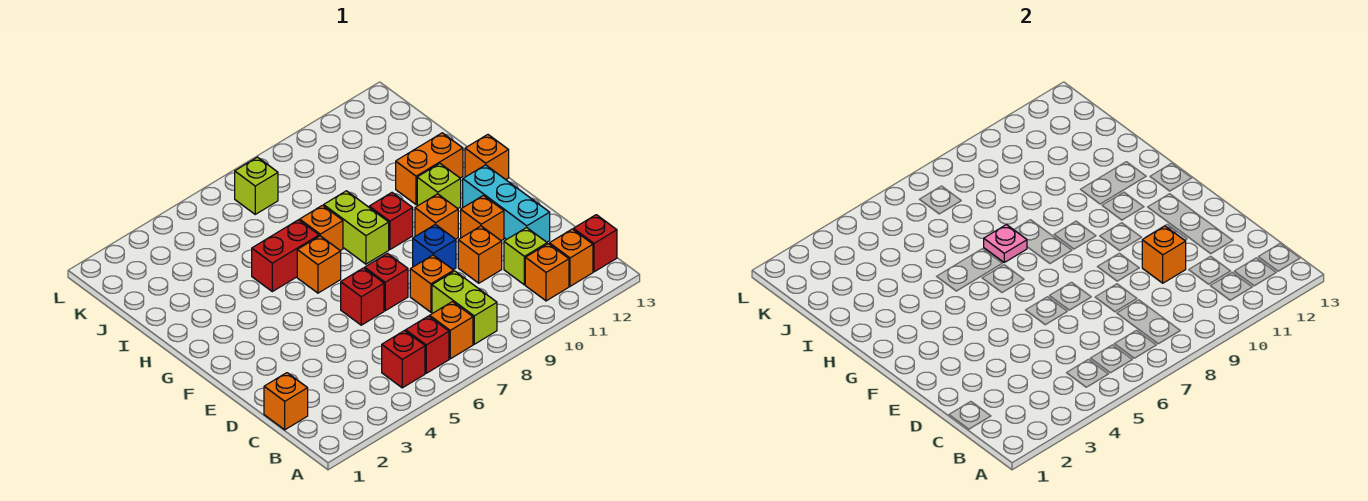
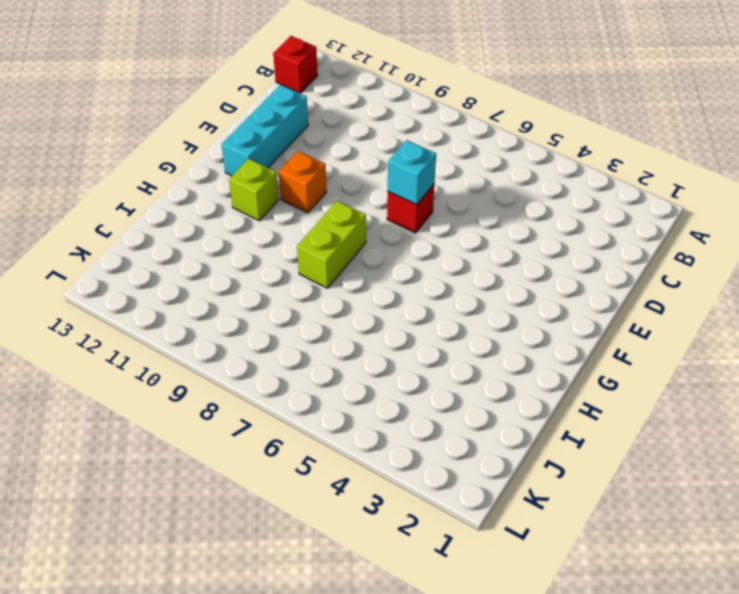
cyan brick E7 level 2 -> none
none -> red brick B5 level 1
none -> red brick B6 level 1
none -> orange brick B7 level 1

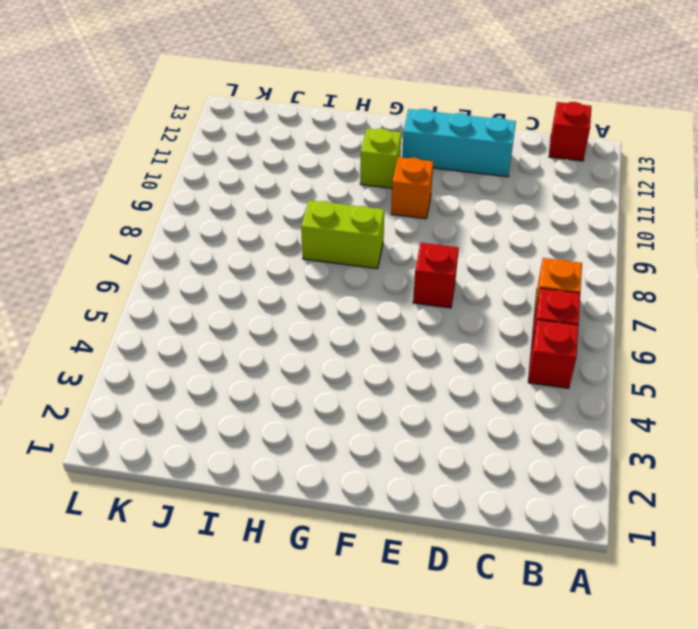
none -> lime brick B8:C8 level 1
none -> orange brick B11 level 1
none -> orange brick B12 level 1

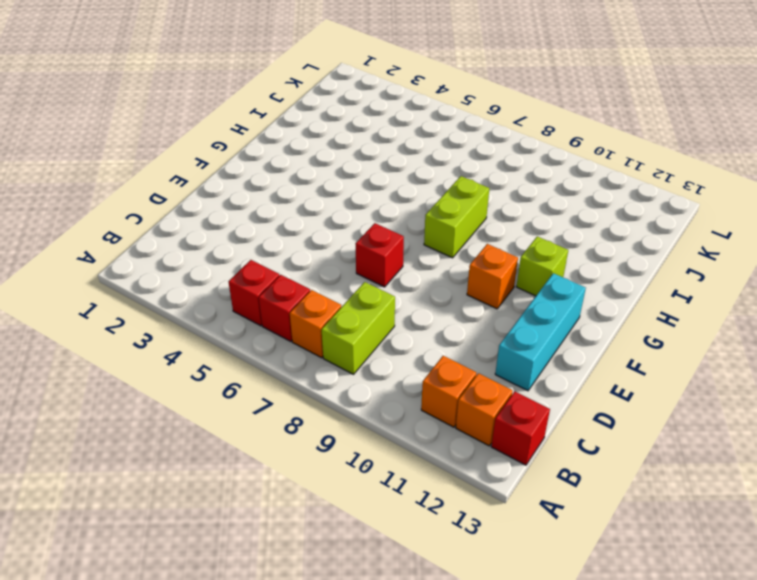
none -> orange brick C1 level 1
none -> lime brick C11 level 1
none -> orange brick D8 level 1

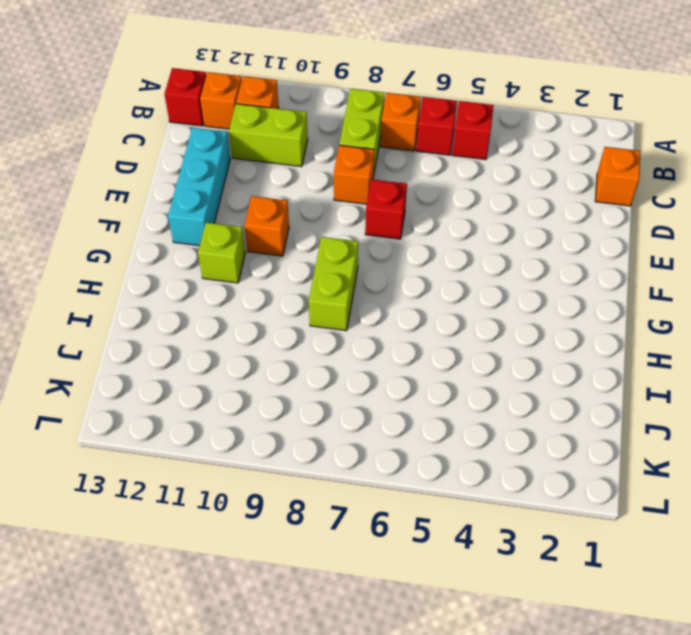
lime brick C10:C11 level 1 -> lime brick C11 level 1
none -> orange brick D10 level 1
none -> red brick E6 level 1
none -> blue brick E9 level 1

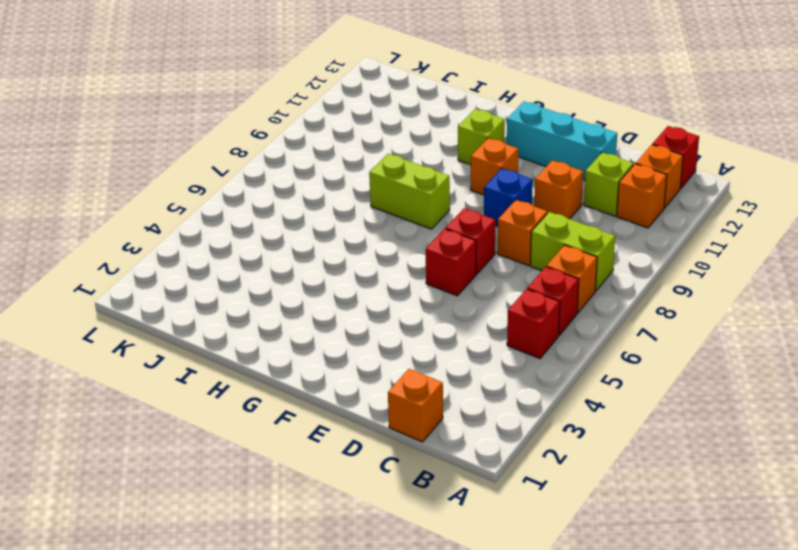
none -> orange brick E11 level 1
none -> orange brick G6 level 1
none -> red brick G9 level 1

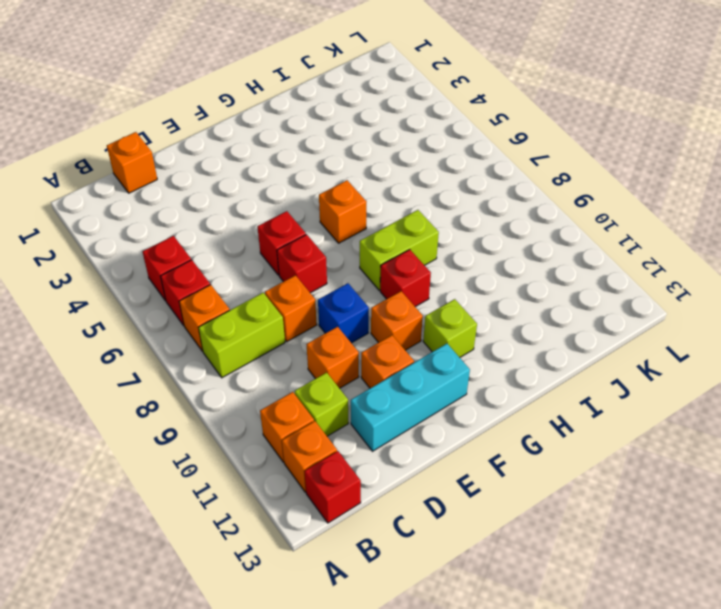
none -> orange brick G13 level 1
none -> red brick H5:H6 level 1
none -> orange brick H7 level 1

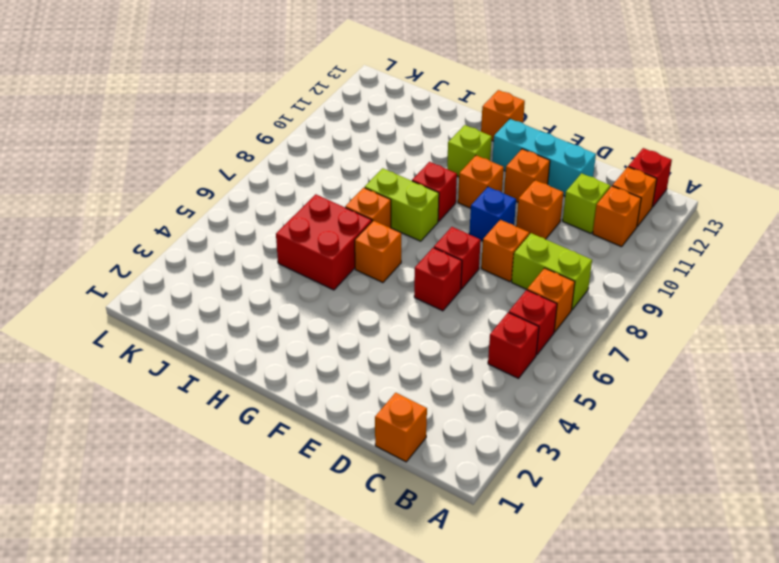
red brick H5:I6 level 1 -> red brick H5:H6 level 1
none -> orange brick H11:H12 level 1
none -> lime brick K7 level 1
none -> orange brick D10 level 2

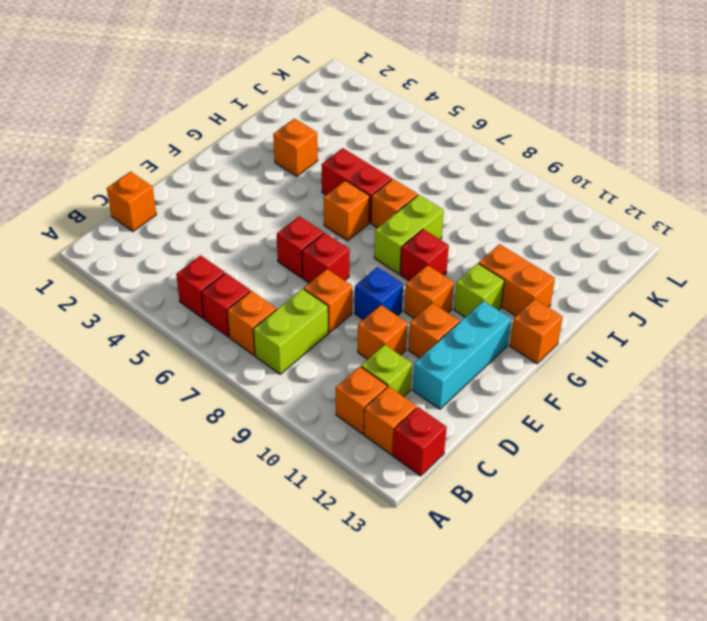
orange brick H3 level 1 -> orange brick D10 level 2
none -> lime brick K7 level 1
none -> pink plate H7 level 2

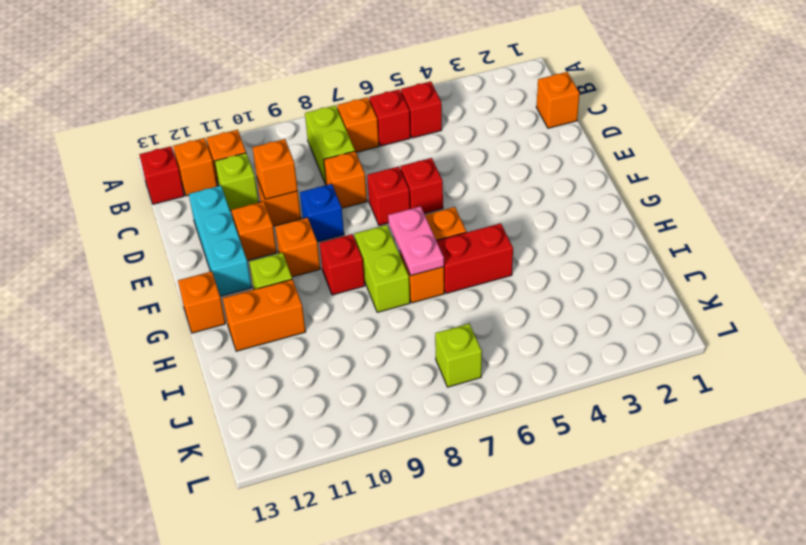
pink plate G7:H7 level 2 -> pink plate H7 level 2

